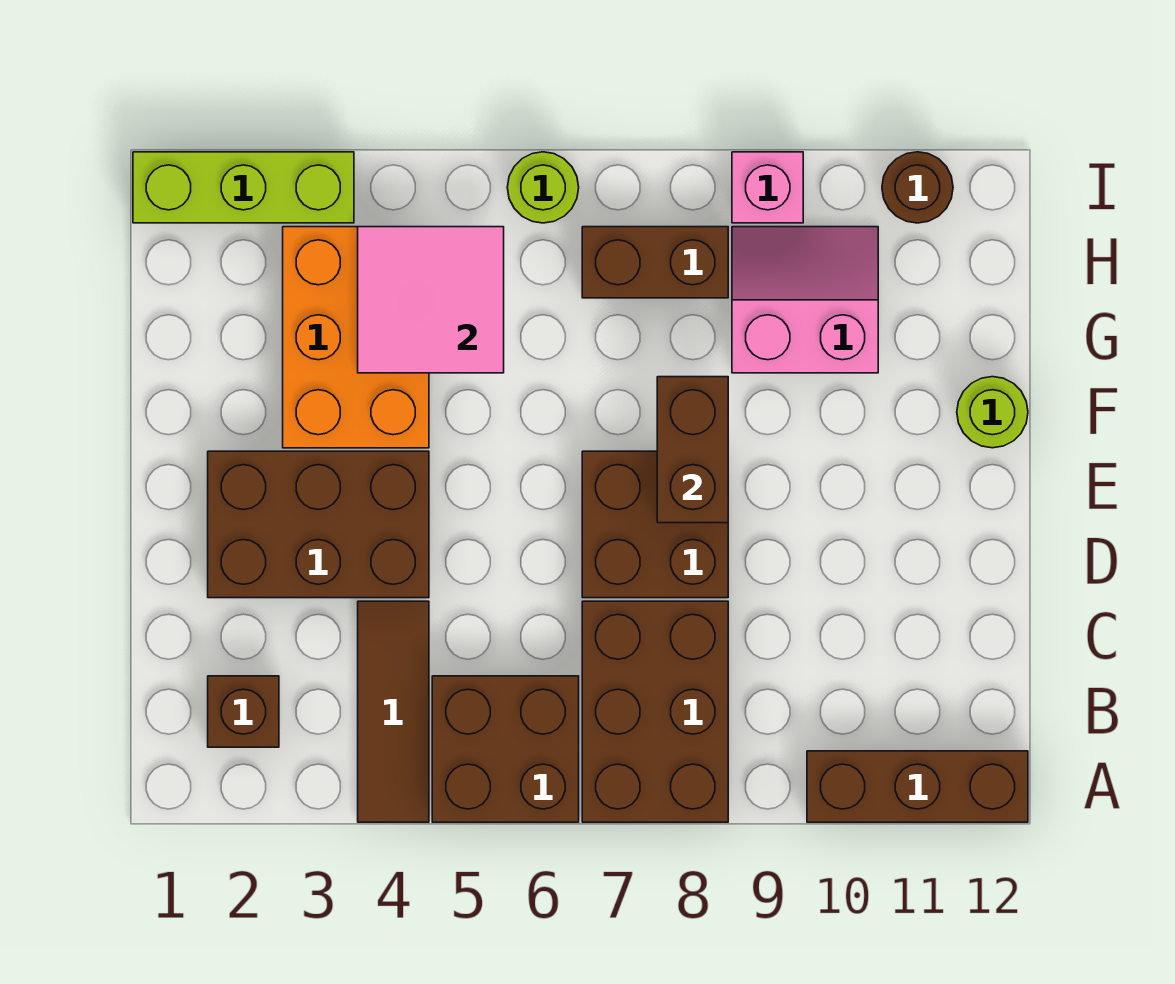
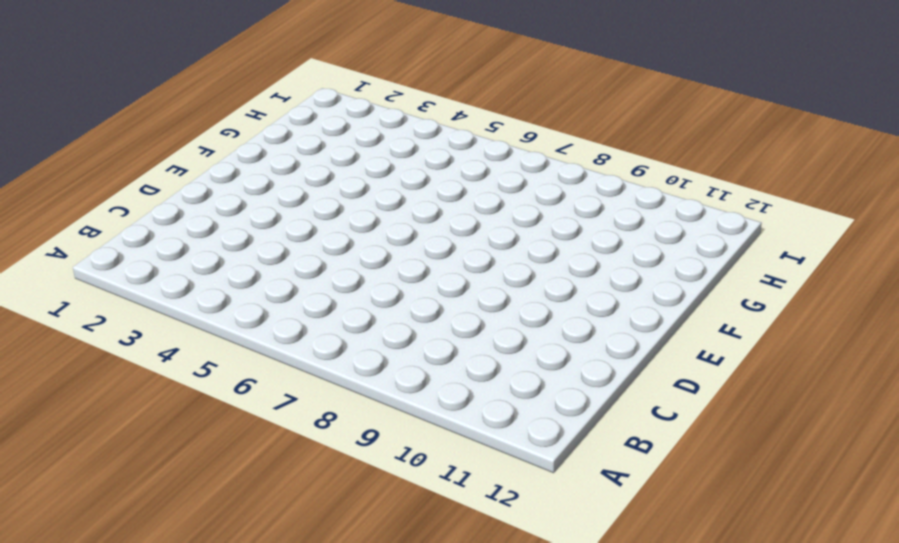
none -> brown tile A4:C4 level 1
none -> brown brick A5:B6 level 1
none -> brown brick A7:C8 level 1

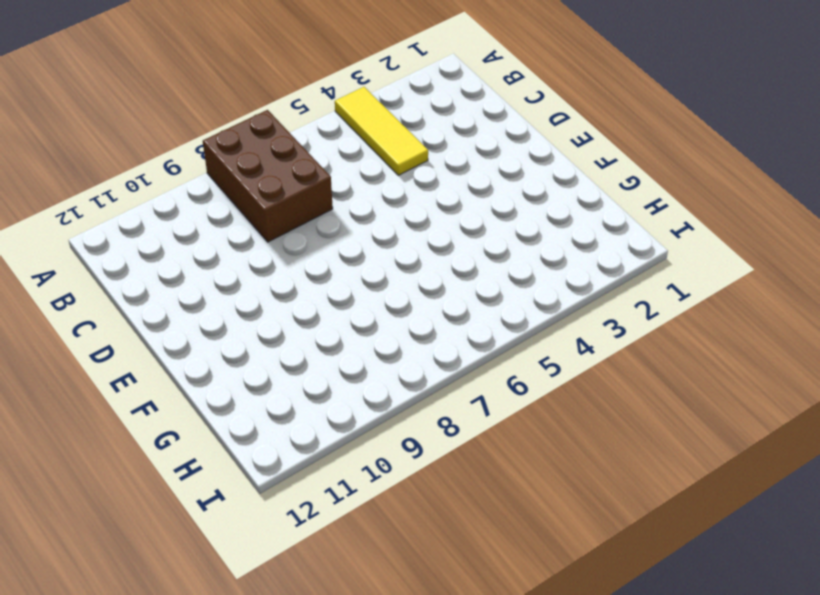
yellow tile A4:C4 level 1 -> brown tile A4:C4 level 1
none -> brown brick A5:B6 level 1
none -> brown brick A10:A12 level 1
none -> brown brick B2 level 1

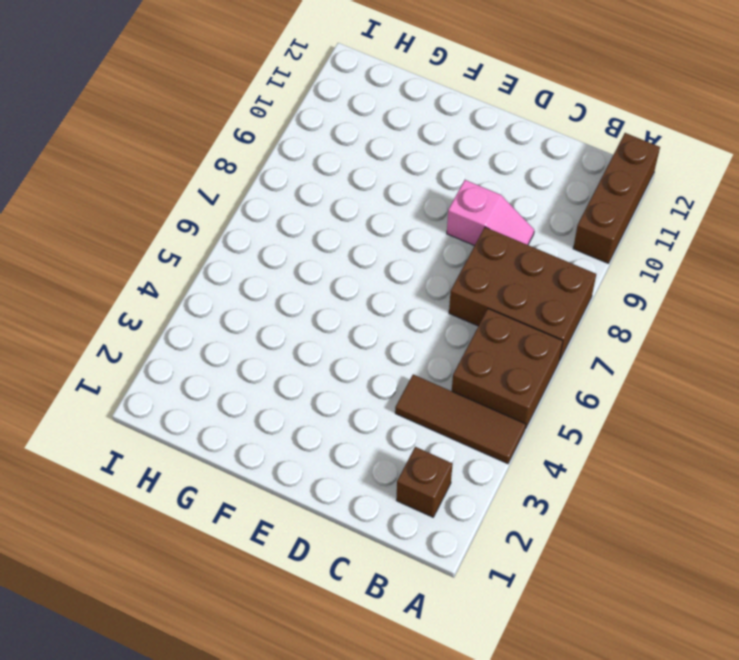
pink slope C9:D9 level 1 top D -> none
none -> brown brick D2:E4 level 1
none -> brown brick D7:E8 level 1
none -> orange brick F3:H4 level 1

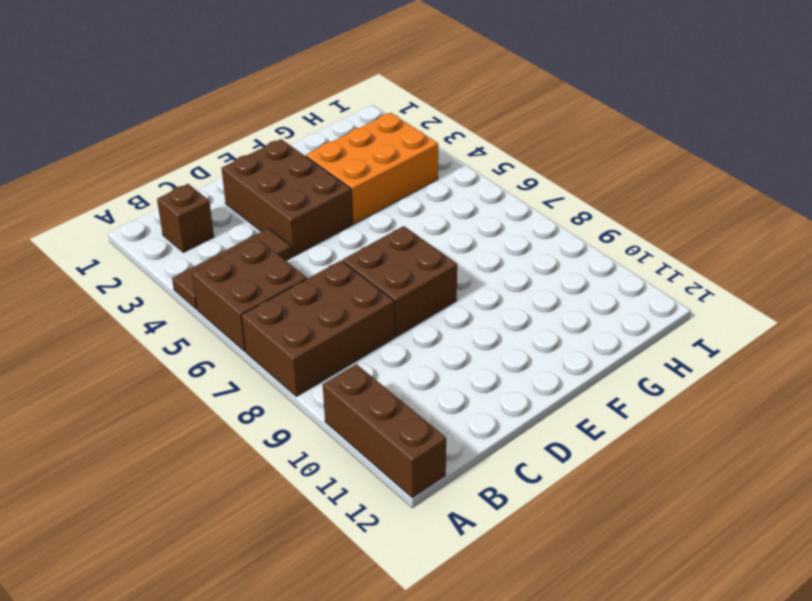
none -> lime round brick F12 level 1
none -> pink slope G9:H10 level 1 top G
none -> brown brick H7:H8 level 1

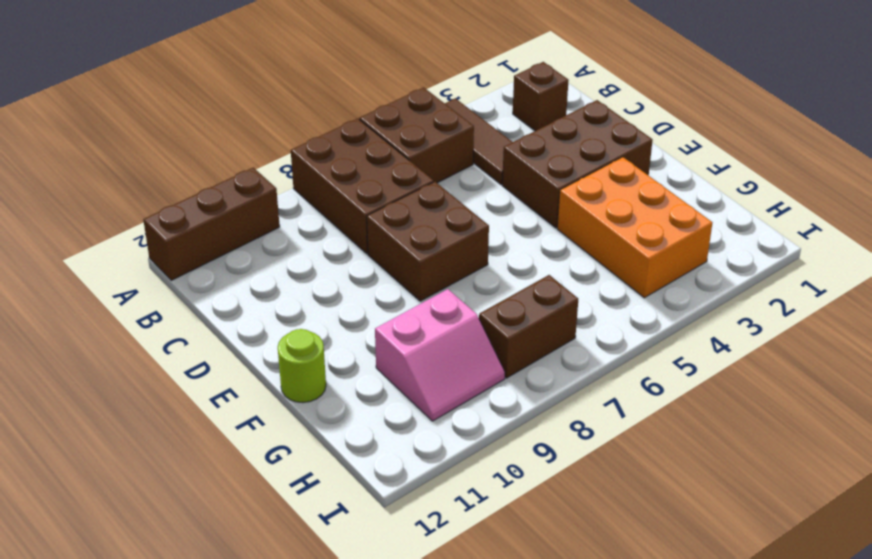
none -> lime brick I1:I3 level 1
none -> lime round brick I6 level 1
none -> pink brick I9 level 1

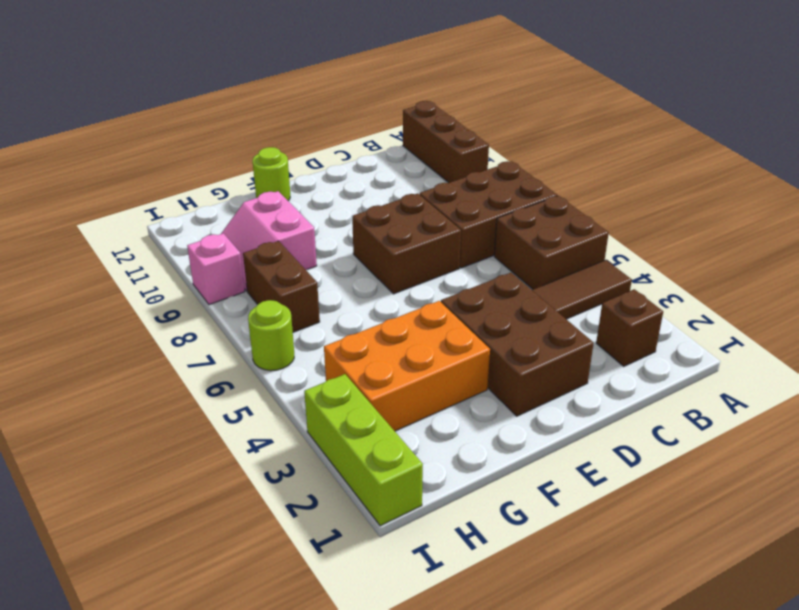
none -> brown round brick I11 level 1
none -> brown brick E8:F8 level 2
none -> pink tile G4:H5 level 2

